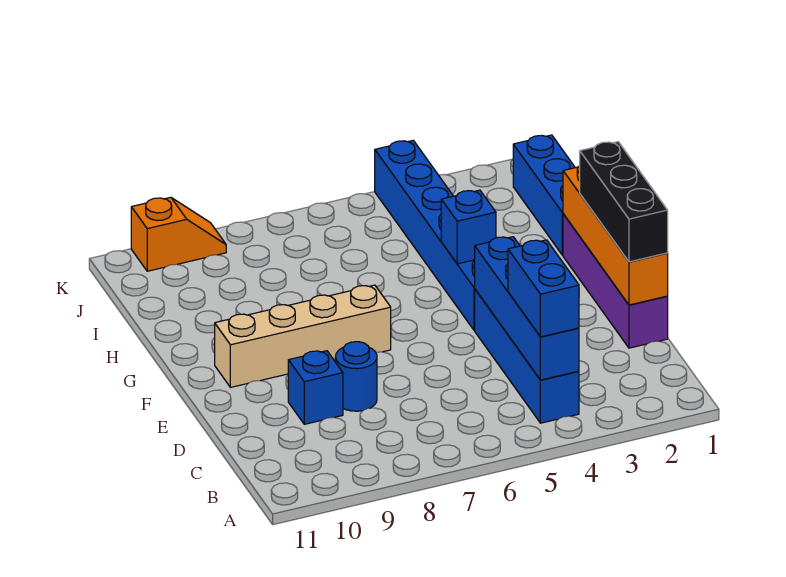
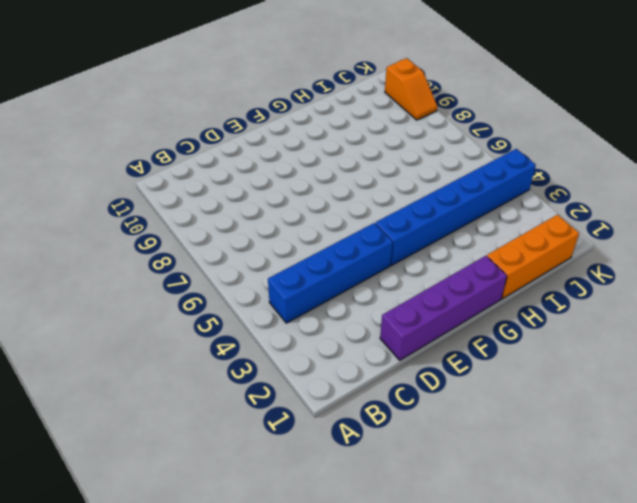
orange brick H1:J1 level 1 -> blue brick H1:J1 level 1
none -> blue round brick D8 level 1
none -> blue brick D9 level 1
none -> tan brick F7:F10 level 1

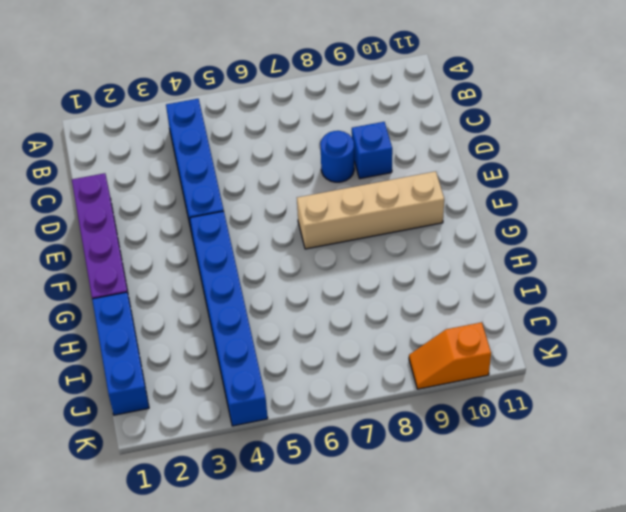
none -> blue brick B4:E4 level 2
none -> orange brick D1:G1 level 2
none -> blue brick G4 level 2

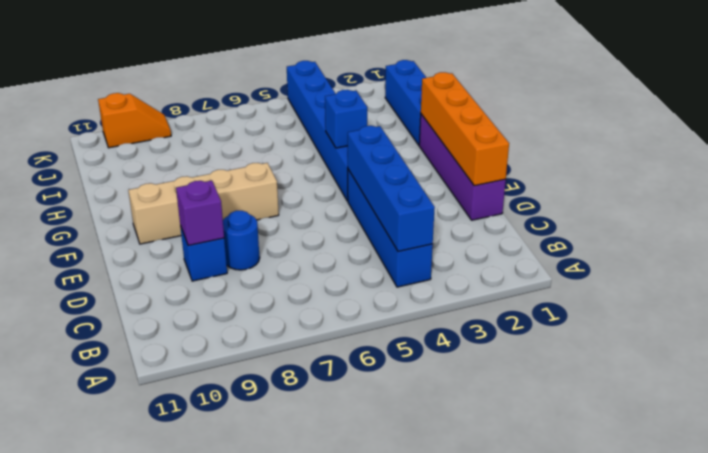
purple brick D9 level 2 -> none
none -> blue brick B4:C4 level 3
none -> black brick D1:F1 level 3

